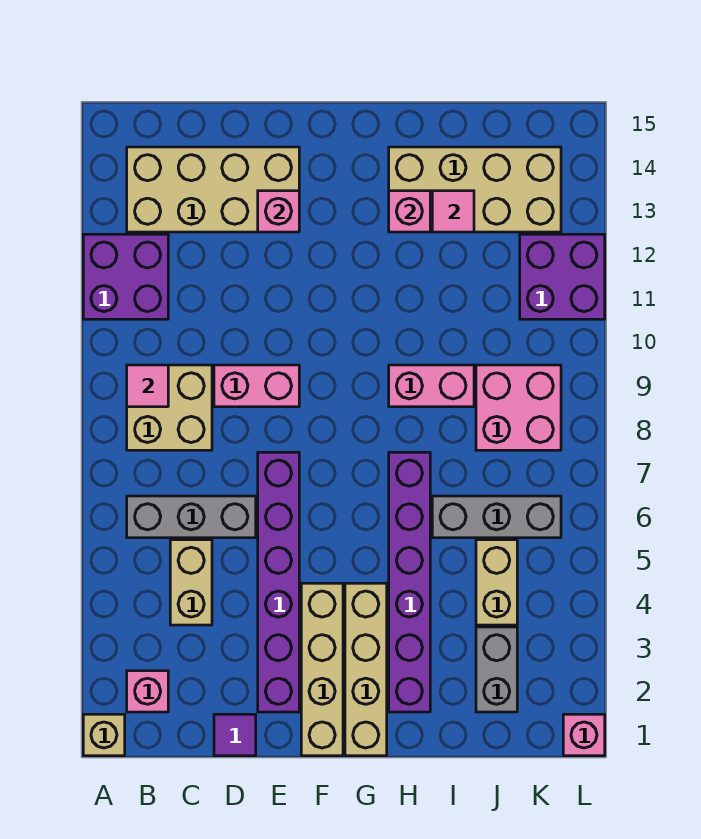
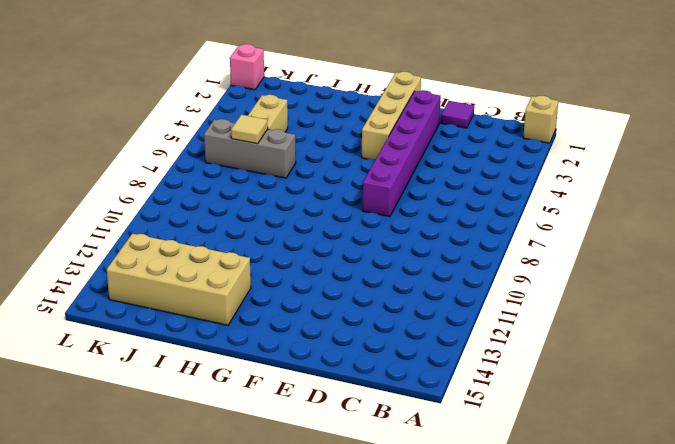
tan tile J6 level 2 -> none
none -> purple brick A11:B12 level 1
none -> pink brick B2 level 1
none -> grey brick B6:D6 level 1

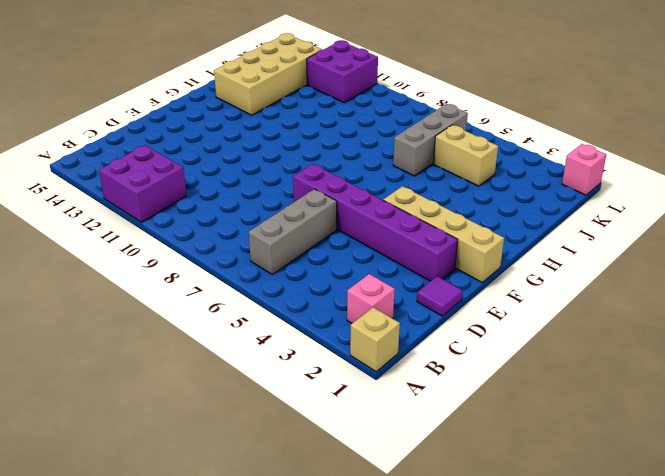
none -> tan brick B8:C9 level 1
none -> tan brick B13:E14 level 1
none -> tan brick C4:C5 level 1

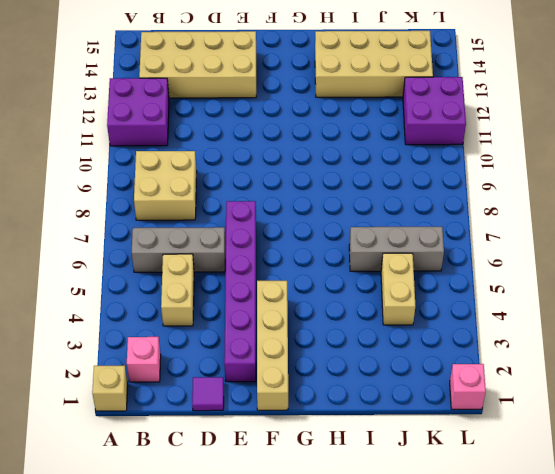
none -> pink brick D9:E9 level 1
none -> tan brick G1:G4 level 1
none -> purple brick H2:H7 level 1

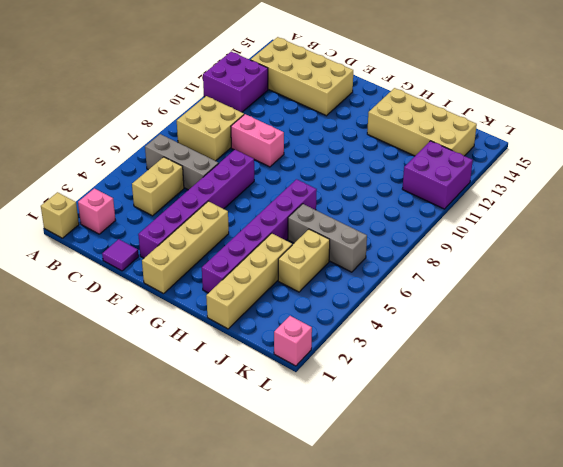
tan brick I1:I4 level 1 -> tan brick G1:G4 level 1
none -> pink brick H9:I9 level 1
none -> grey brick J2:J3 level 1
none -> pink brick J8:K9 level 1

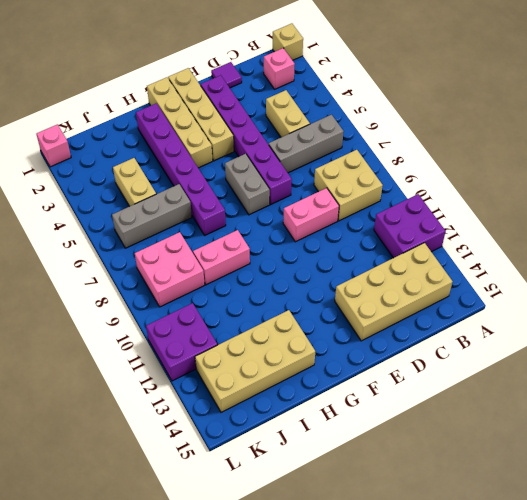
grey brick F6:F7 level 1 -> grey brick J2:J3 level 1
none -> pink tile B9 level 2
none -> pink brick E13 level 2
none -> pink brick H13 level 2

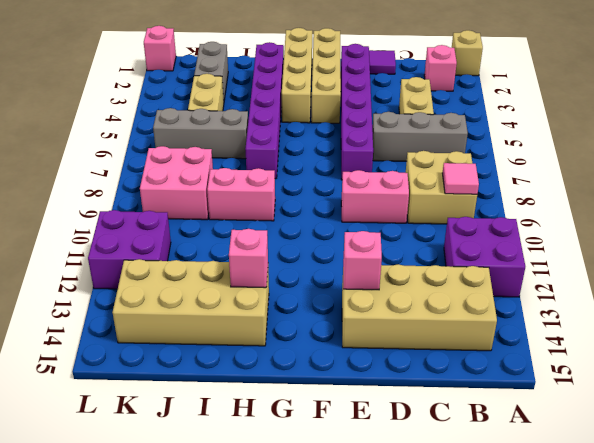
none -> pink tile I13 level 2

